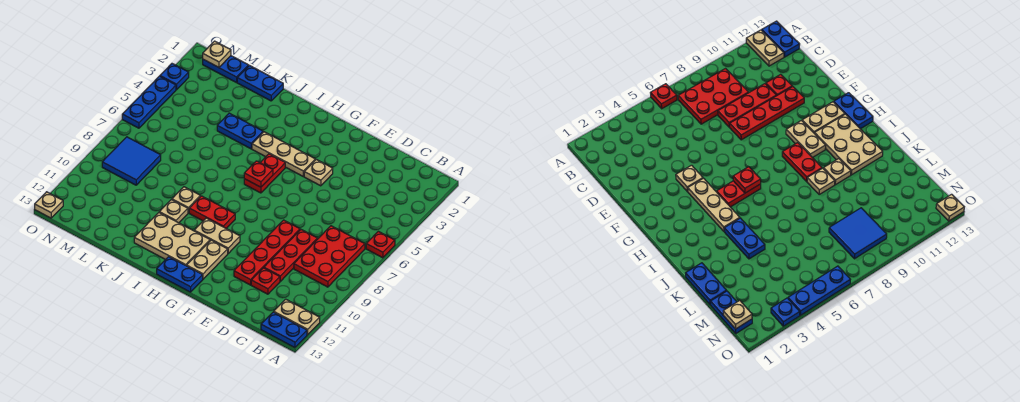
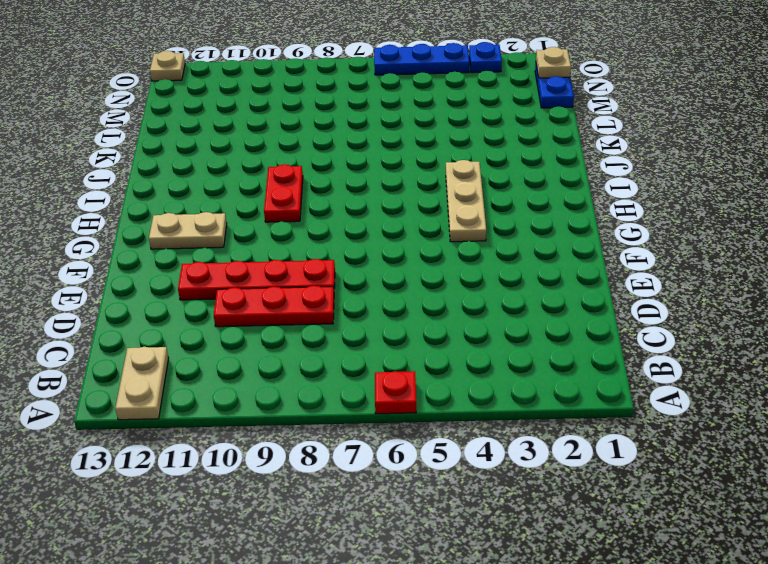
none -> blue plate A13:B13 level 1
none -> red plate B7:C9 level 1
none -> red plate D11 level 1

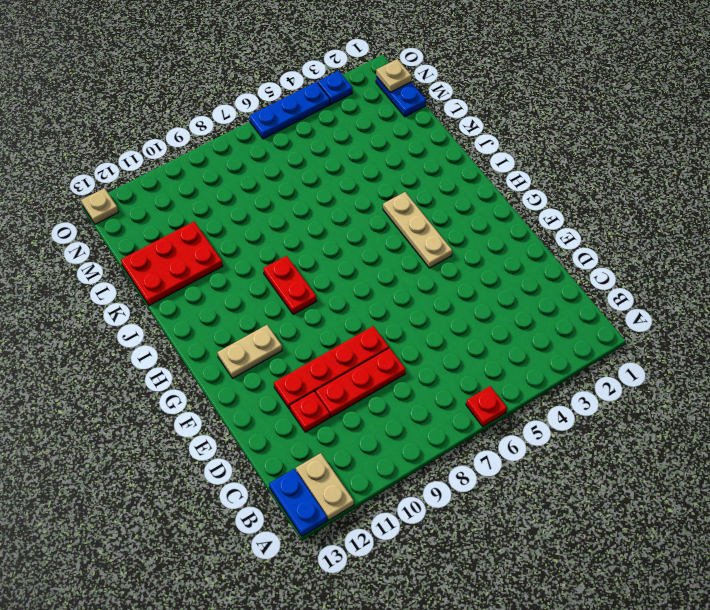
red plate K11:L13 level 1 -> red plate B7:C9 level 1
none -> tan plate F4 level 1
none -> tan plate G10:H10 level 1
none -> blue plate G13:H13 level 1

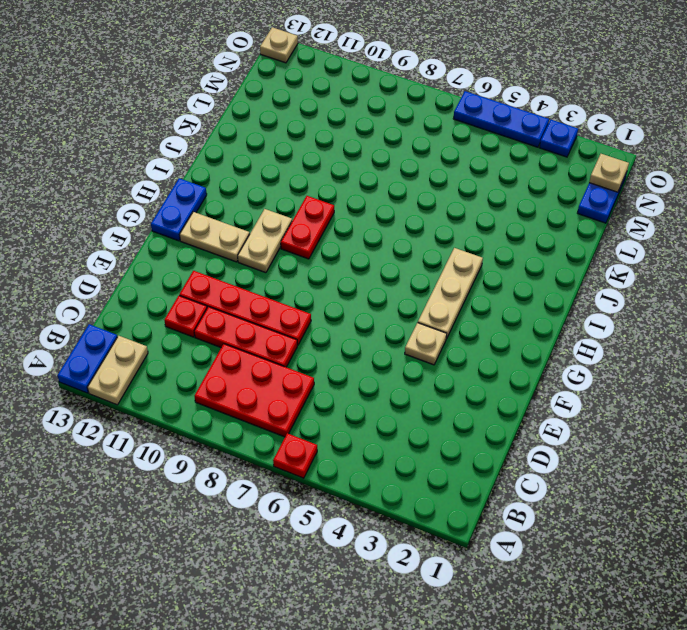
none -> red plate H5:H6 level 1
none -> tan plate H11:J12 level 1
none -> blue plate J4:K4 level 1

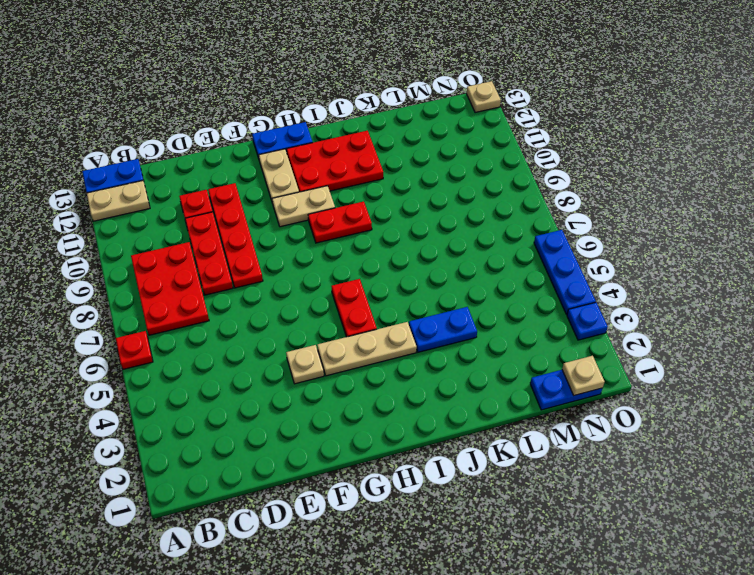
red plate H11:J12 level 1 -> tan plate H11:J12 level 1
none -> tan plate J9 level 1
none -> tan plate J10 level 1
none -> blue plate K1:L1 level 1

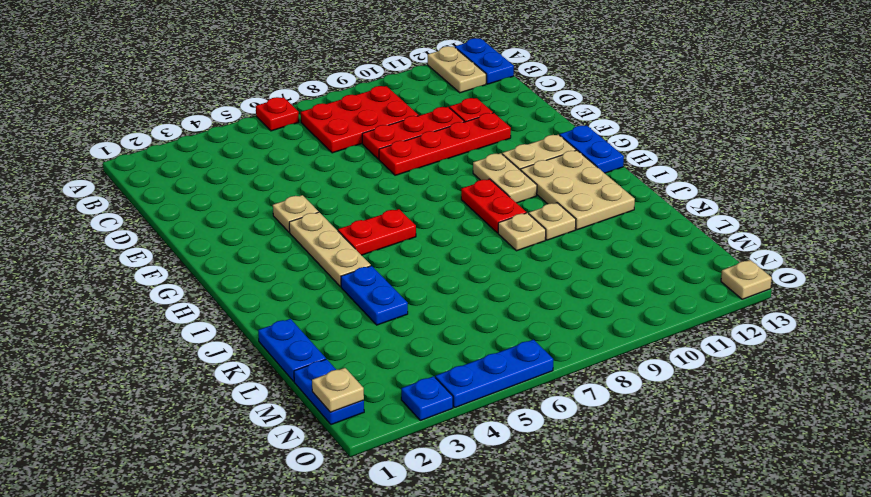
none -> blue tile M8:N9 level 1
none -> red plate H6 level 2

